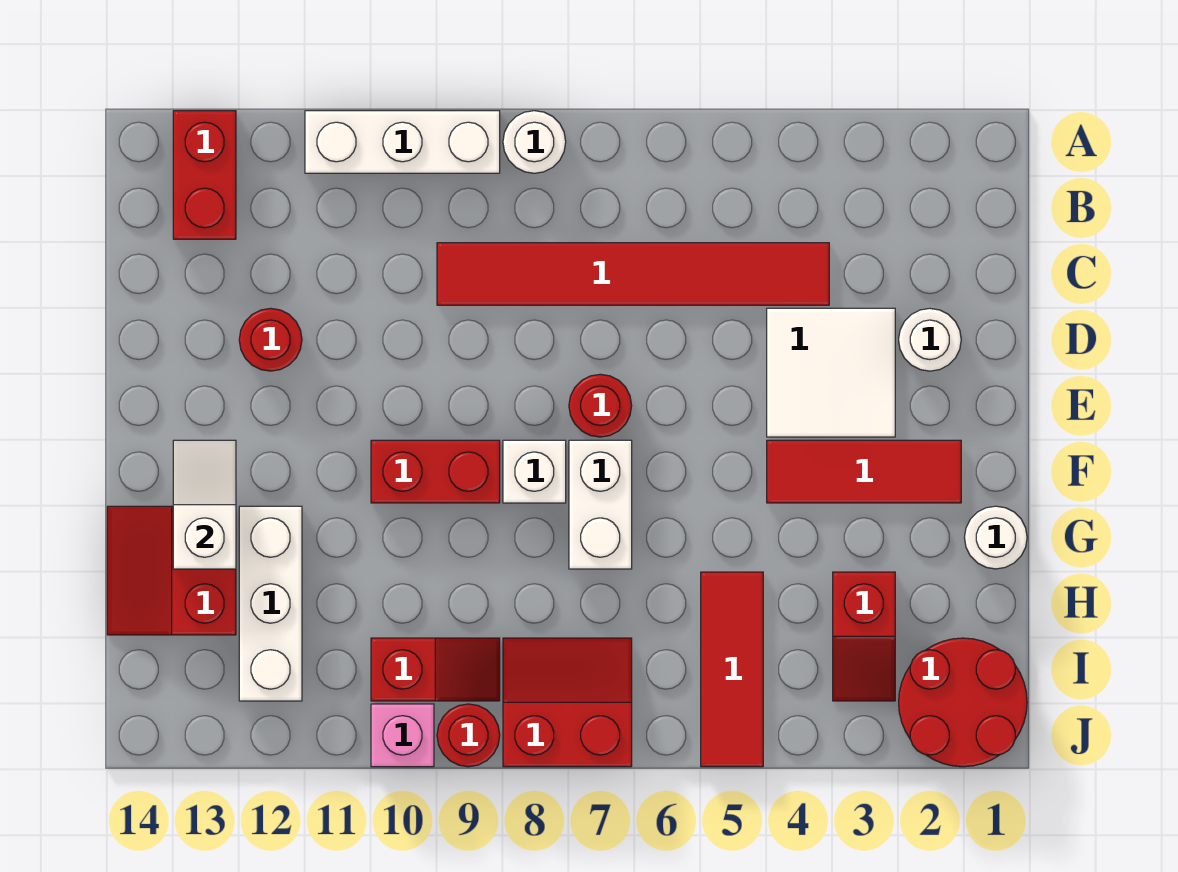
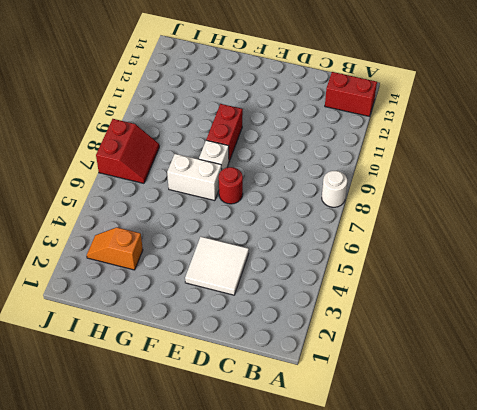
orange slope H3:I3 level 1 top H -> red slope H3:I3 level 1 top H
none -> white brick A9:A11 level 1
none -> red tile C4:C9 level 1
none -> white round brick D2 level 1

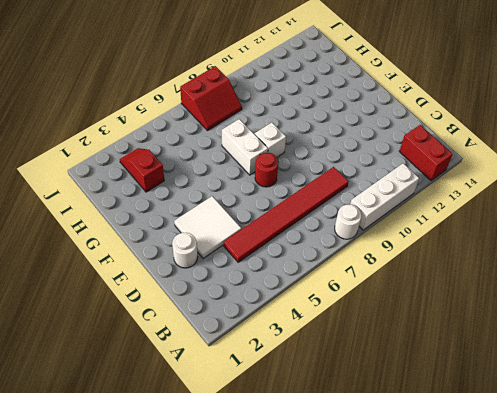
none -> red round brick D12 level 1
none -> red tile F2:F4 level 1
none -> red brick F9:F10 level 1

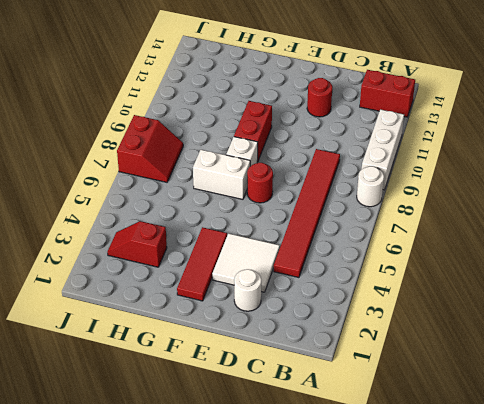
none -> white round brick G1 level 1
none -> white brick G12:I12 level 1
none -> red slope G13:H14 level 1 top 13

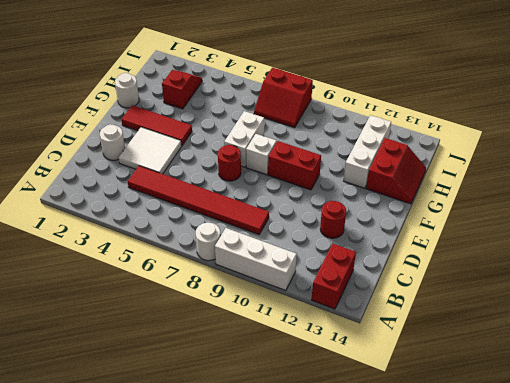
none -> red tile H5:J5 level 1
none -> red round brick I1:J2 level 1
none -> red slope I9:I10 level 1 top 10

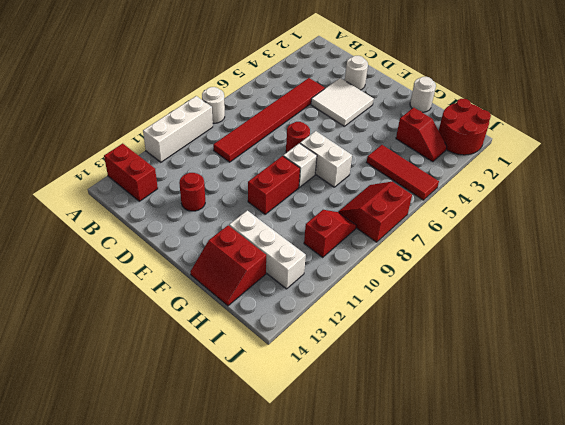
none -> red tile F2:F4 level 1
none -> red round brick J9 level 1
none -> pink brick J10 level 1

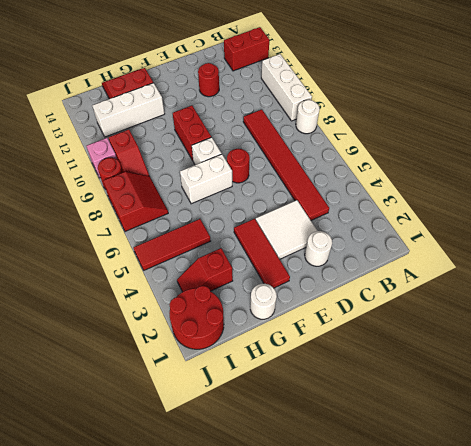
none -> white slope F13:G13 level 2 top G

